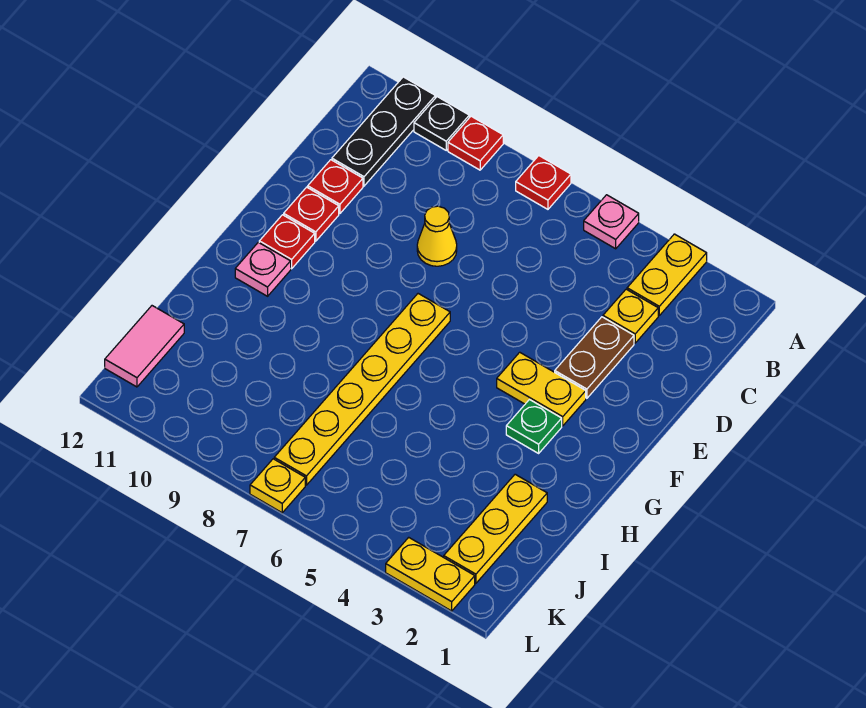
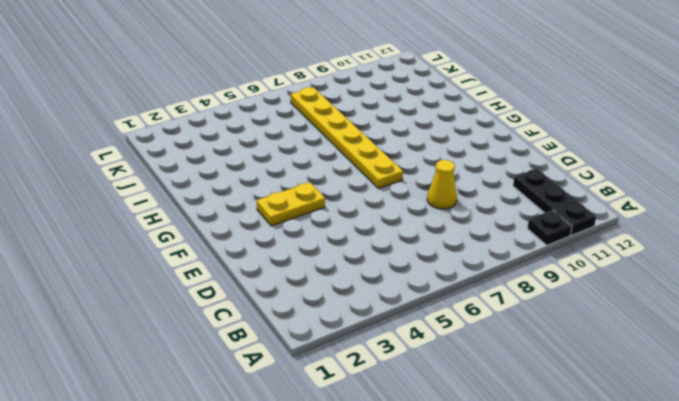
none -> yellow plate A3:B3 level 1
none -> pink plate A5 level 1
none -> red plate A7 level 1

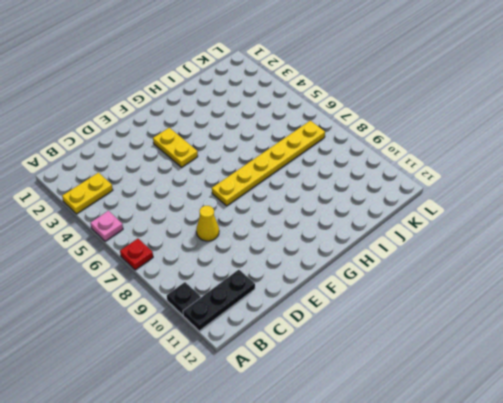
none -> red plate A9 level 1
none -> yellow plate C3 level 1
none -> brown plate D3:E3 level 1

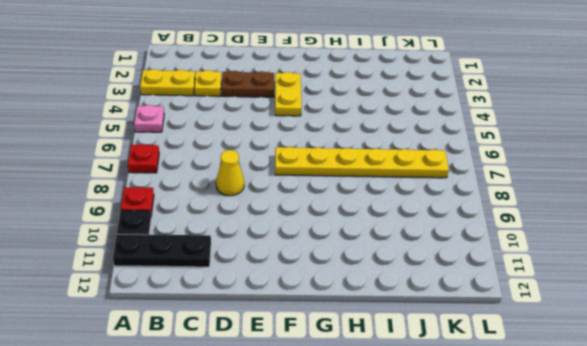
none -> red plate D11 level 1
none -> red plate E11 level 1
none -> red plate F11 level 1

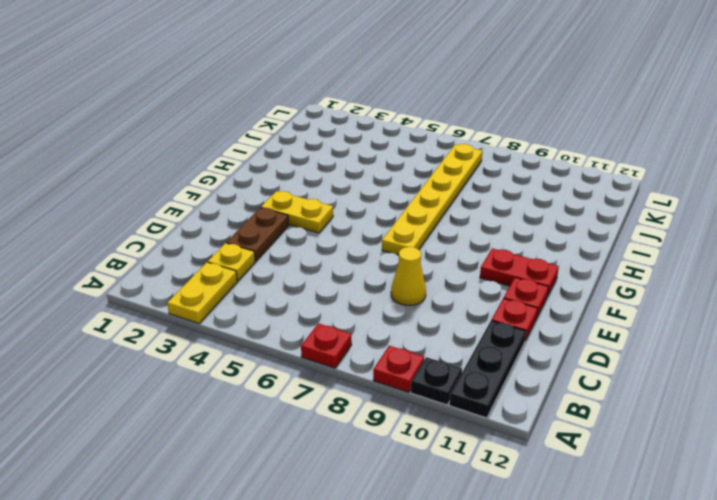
red plate F10:F11 level 1 -> red plate F11 level 1
none -> pink plate A5 level 1
none -> green plate G3 level 1
none -> pink plate G11 level 1

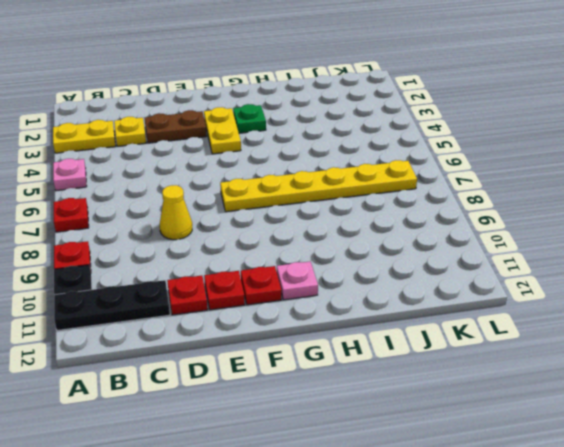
none -> yellow plate I2:K2 level 1
none -> pink tile J12:K12 level 1
none -> yellow plate L2:L3 level 1

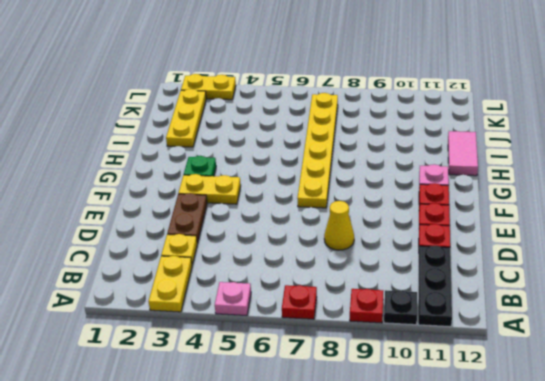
pink tile H12:I12 level 1 -> pink tile J12:K12 level 1
none -> yellow plate L7 level 1

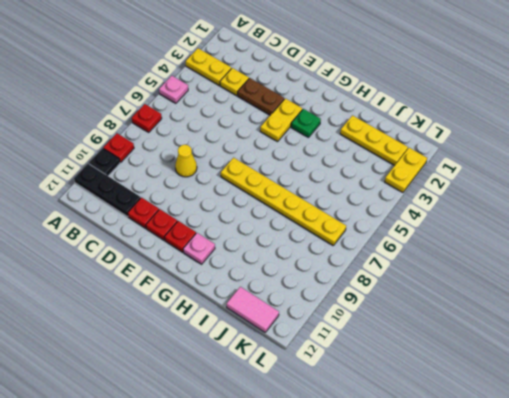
none -> yellow plate L7 level 1

